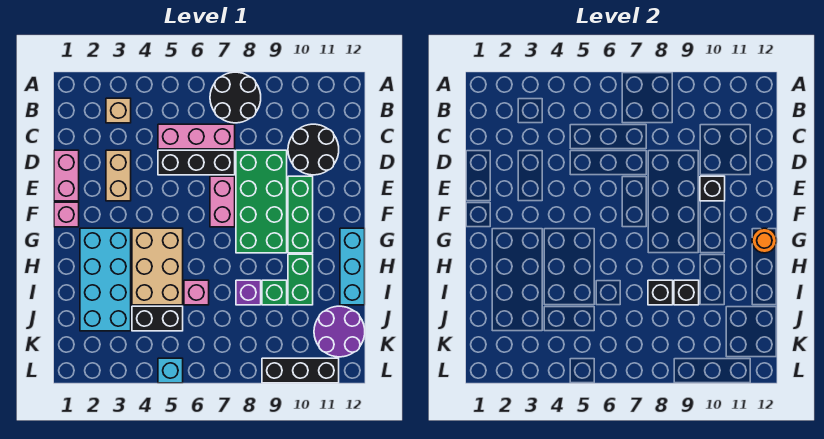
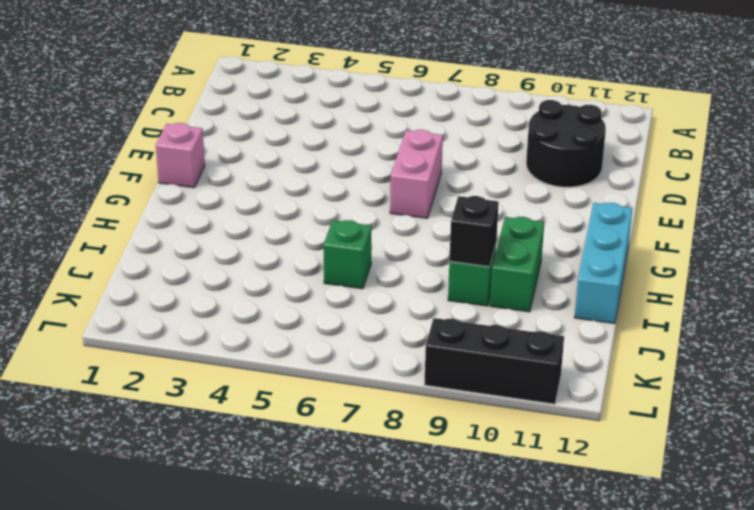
green brick I6 level 1 -> pink brick I6 level 1
none -> black round brick A7:B8 level 1
none -> tan brick B3 level 1
none -> pink brick C5:C7 level 1

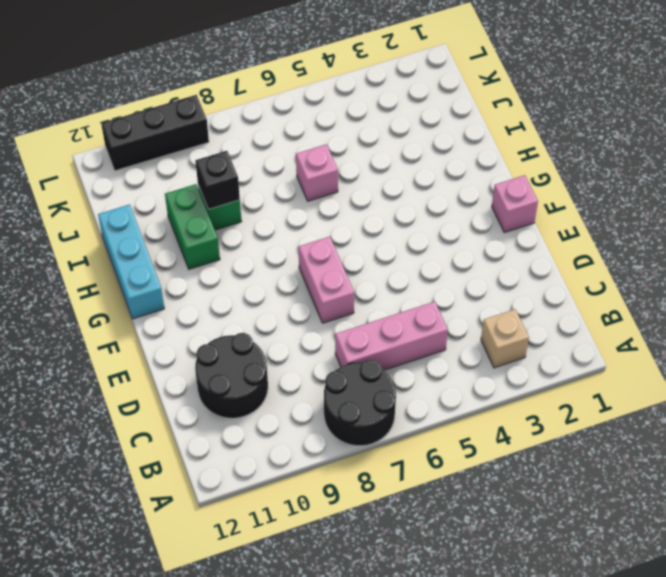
none -> pink brick D1:E1 level 1
none -> tan brick D3:E3 level 1
none -> black brick D5:D7 level 1

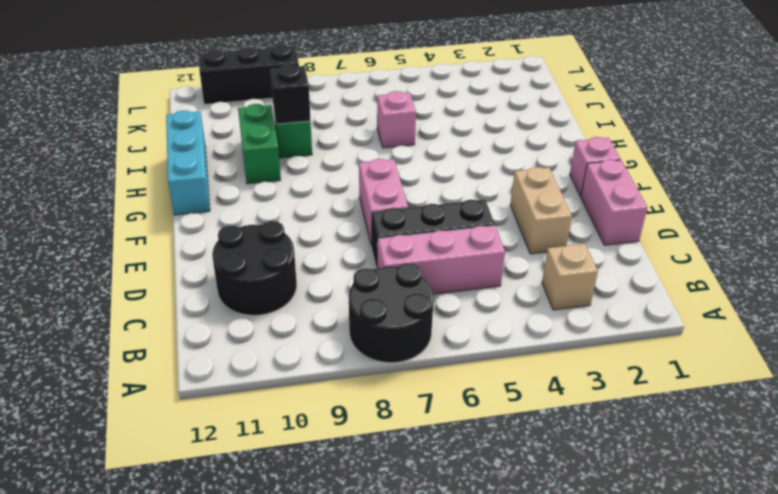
none -> green brick D8:G9 level 1
none -> green brick E10:G10 level 1
none -> cyan brick G2:J3 level 1

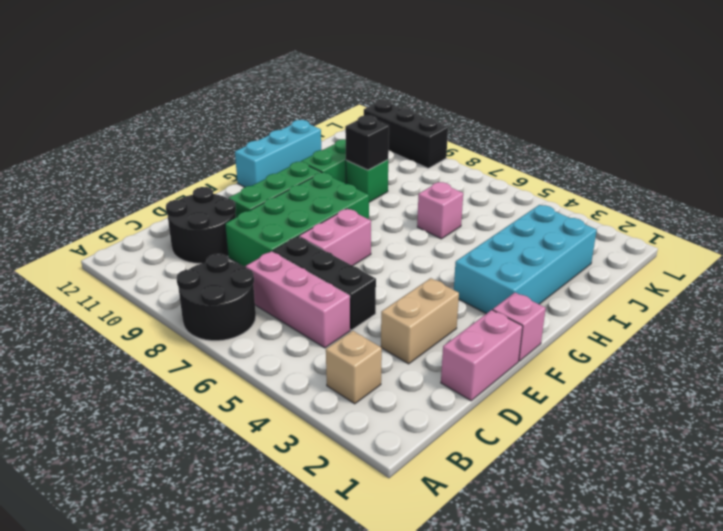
none -> tan brick G4:I5 level 1
none -> purple brick I8 level 1
none -> black brick J4:J5 level 1

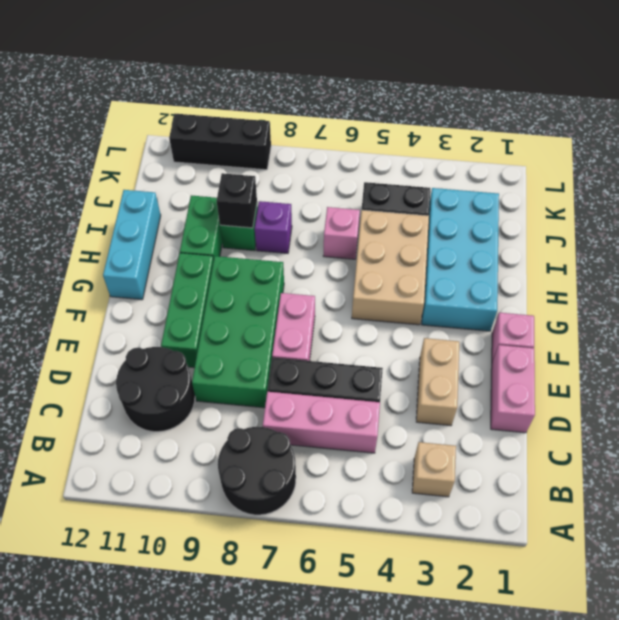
none -> purple round brick J11:K12 level 1
none -> cyan brick L5 level 1
none -> black brick E10 level 2

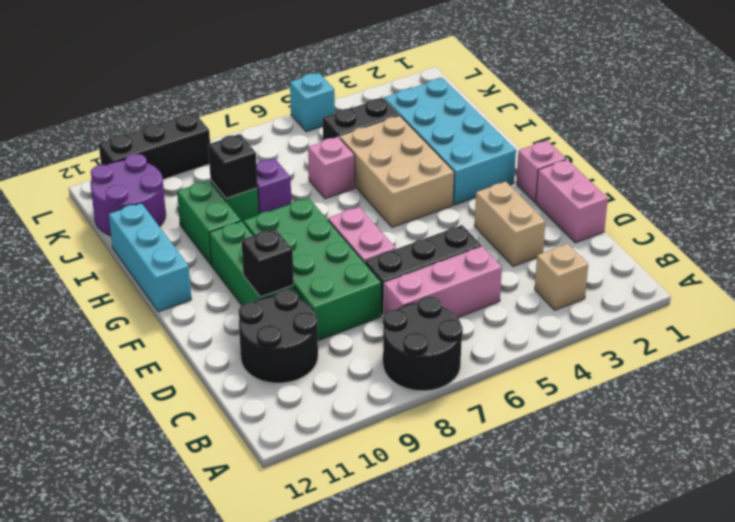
none -> orange round brick G12 level 2
none -> black brick I8 level 2

